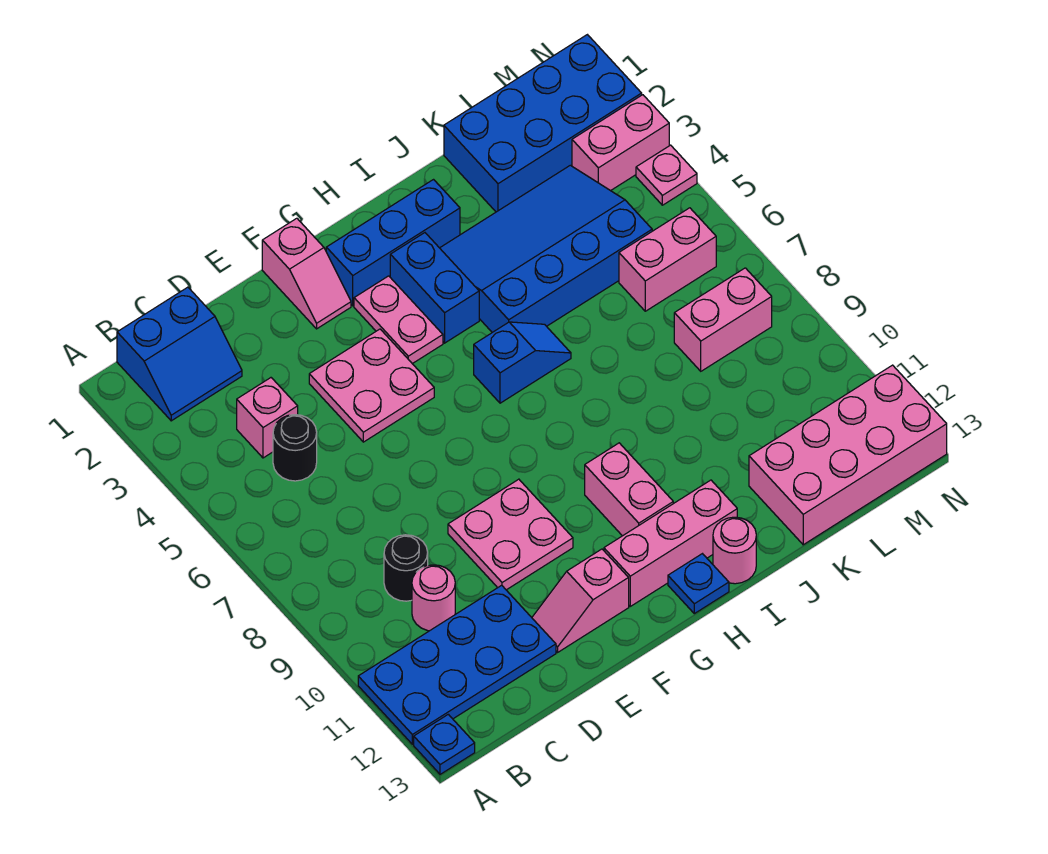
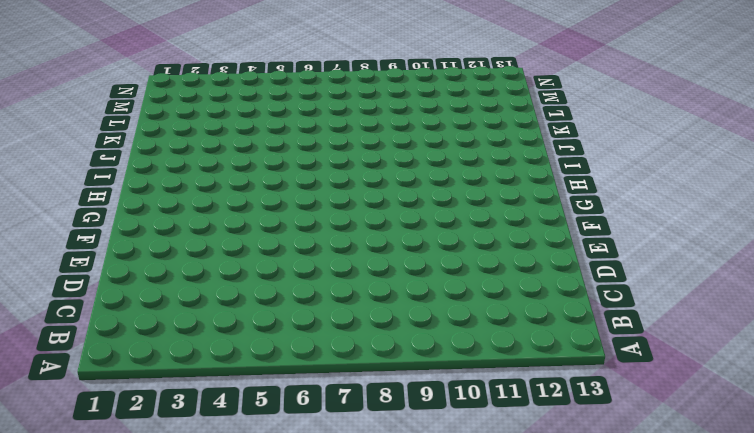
none -> blue plate A11:D12 level 1
none -> blue plate A13 level 1
none -> blue slope B1:C2 level 1 top 1

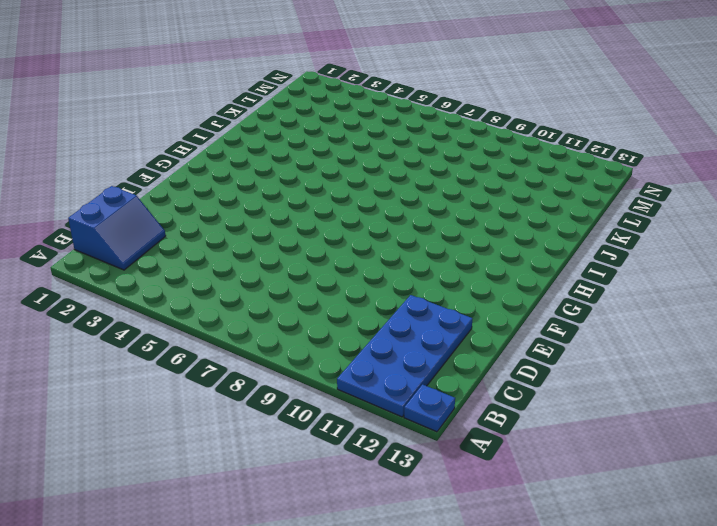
none -> pink brick C4 level 1
none -> black round brick C5 level 1
none -> black round brick C9 level 1

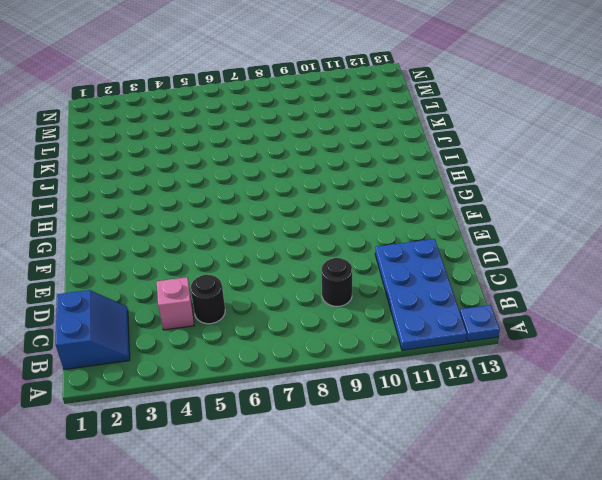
none -> pink round brick C10 level 1
none -> pink plate E4:F5 level 1
none -> pink plate E9:F10 level 1

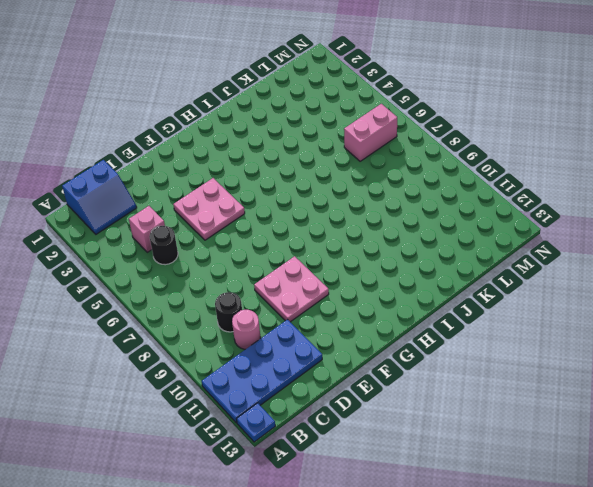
none -> pink slope E12:F12 level 1 top F
none -> pink slope F1:F2 level 1 top 1
none -> blue brick G2:I2 level 1

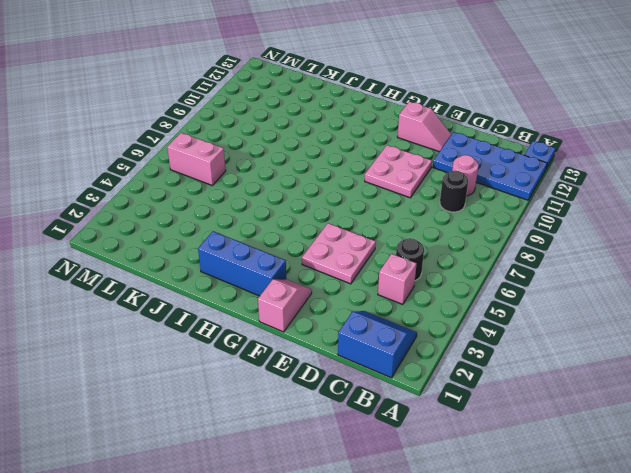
none -> pink plate G3:G4 level 1
none -> pink brick G12:I12 level 1
none -> blue brick H3:H4 level 1

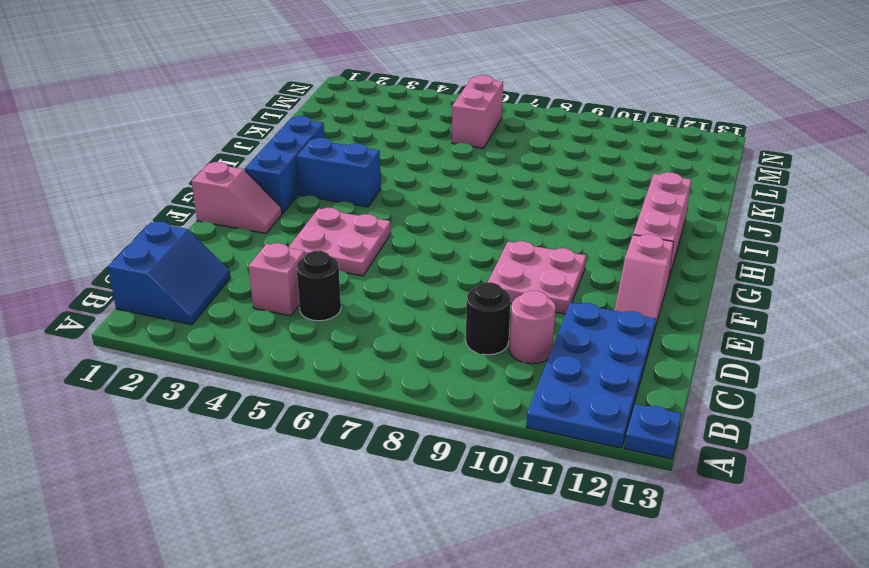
none -> pink plate G3:G4 level 1
none -> blue slope H6:I6 level 1 top H
none -> pink brick H10:H11 level 1

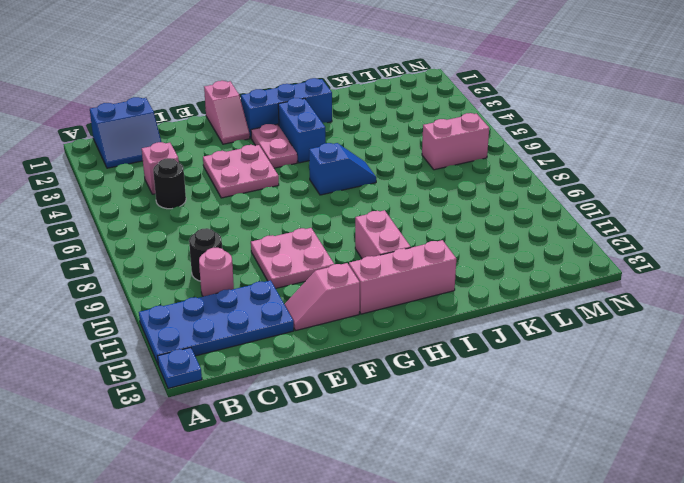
none -> blue plate H13 level 1
none -> blue slope I3:L5 level 1 top 5
none -> pink round brick I13 level 1

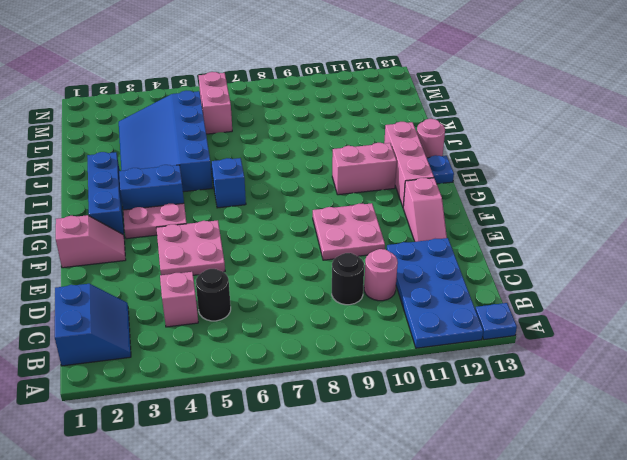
none -> blue brick K1:N2 level 1
none -> pink brick K12:N13 level 1
none -> pink brick L8:M8 level 1

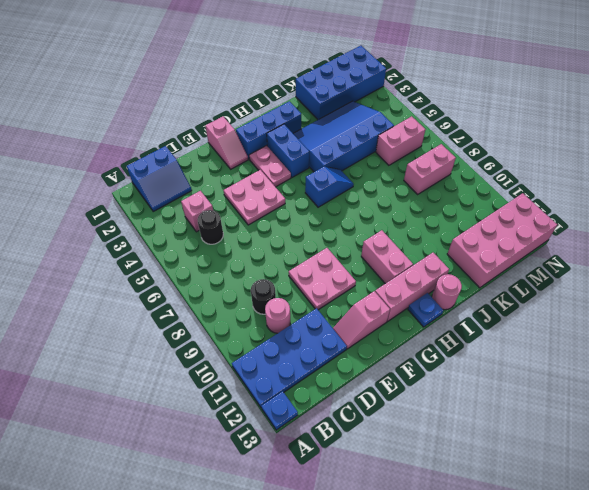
none -> pink brick M3:N3 level 1
none -> pink plate N4 level 1

